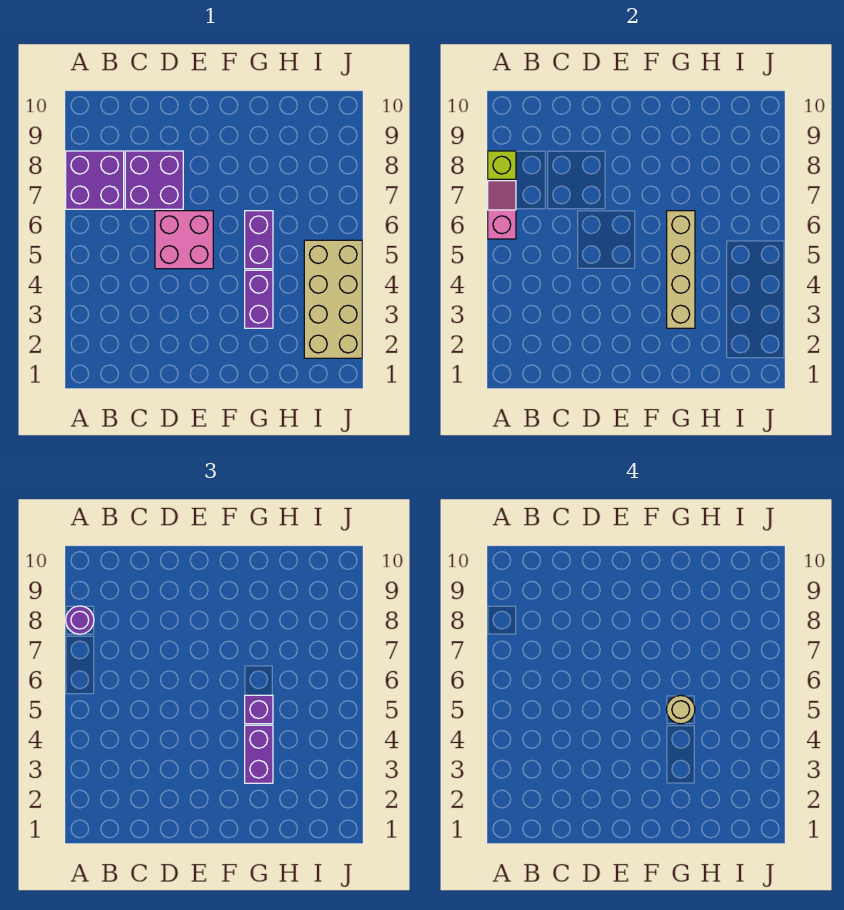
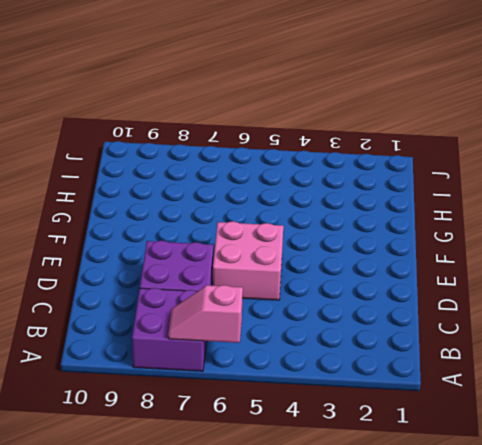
none -> purple brick G3:G4 level 1
none -> purple brick G5:G6 level 1
none -> tan brick I2:J5 level 1

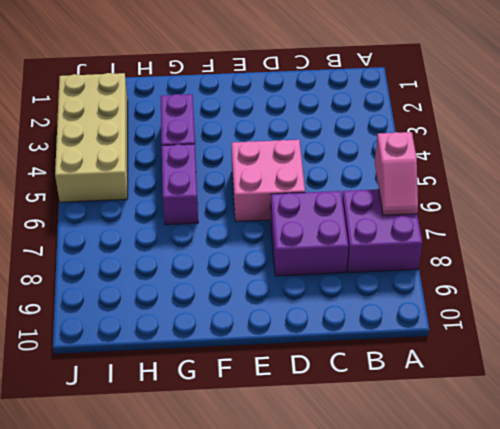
none -> lime brick A8 level 2
none -> tan brick G3:G6 level 2
none -> purple round brick A8 level 3

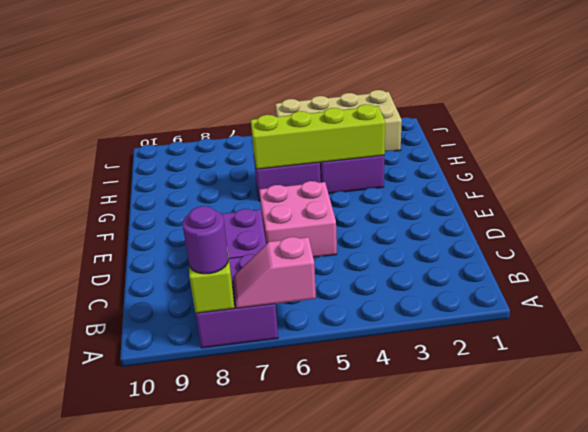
lime brick G3:G6 level 2 -> tan brick G3:G6 level 2
none -> purple brick G3:G4 level 3
none -> purple brick G5 level 3
none -> tan round brick G5 level 4

